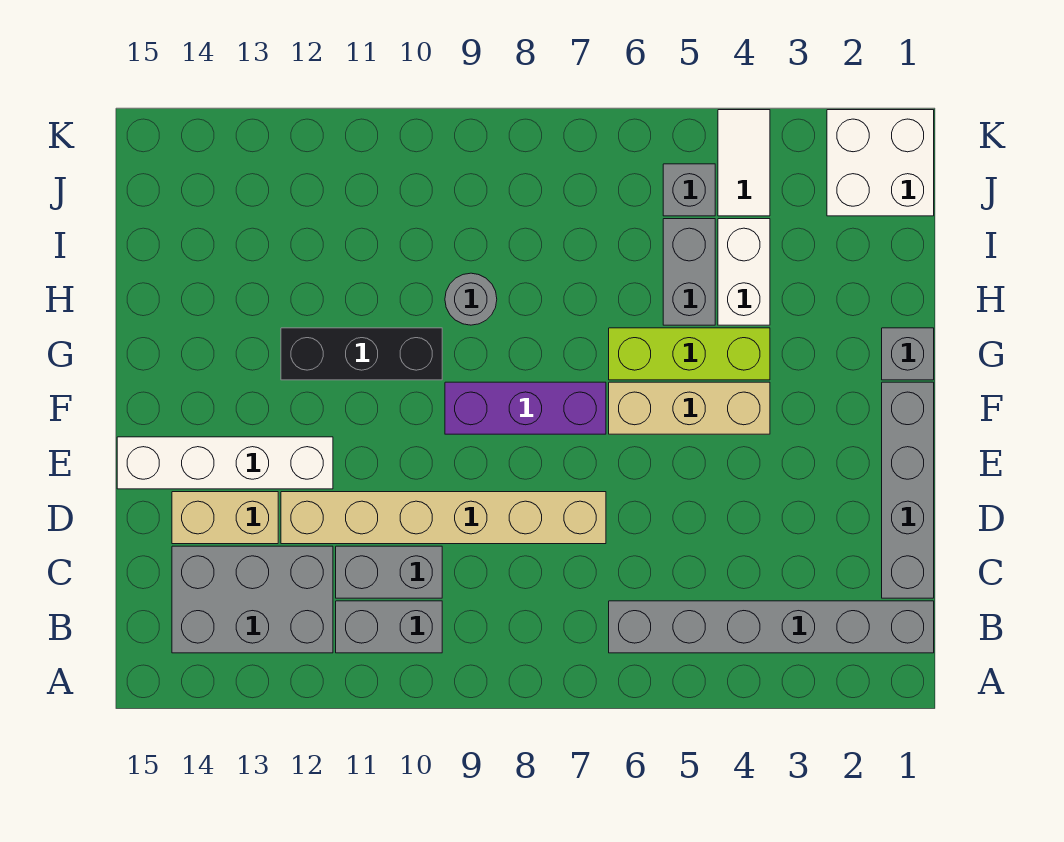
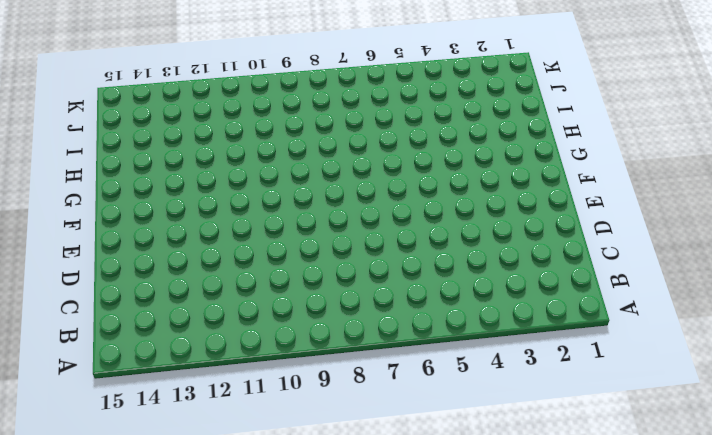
none -> grey brick B1:B6 level 1
none -> grey brick B10:B11 level 1
none -> grey brick B12:C14 level 1

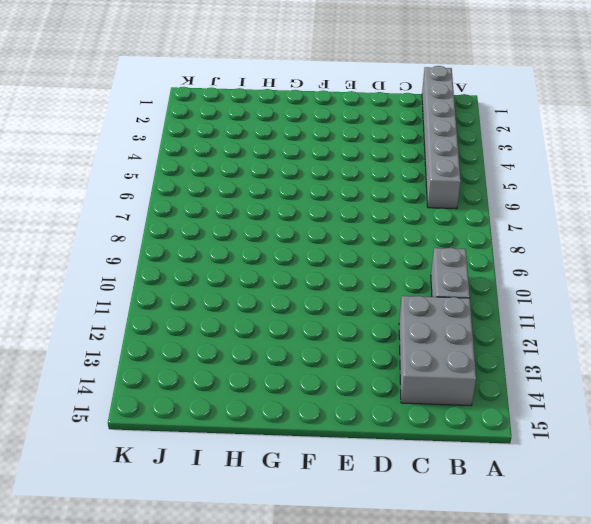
none -> grey brick C1:F1 level 1
none -> grey brick C10:C11 level 1
none -> tan brick D7:D12 level 1

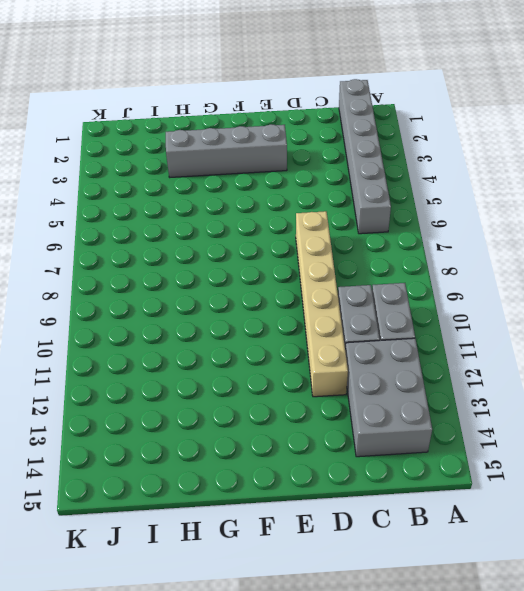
grey brick E3:H3 level 1 -> grey brick C1:F1 level 1
none -> tan brick D13:D14 level 1
none -> white brick E12:E15 level 1
none -> tan brick F4:F6 level 1

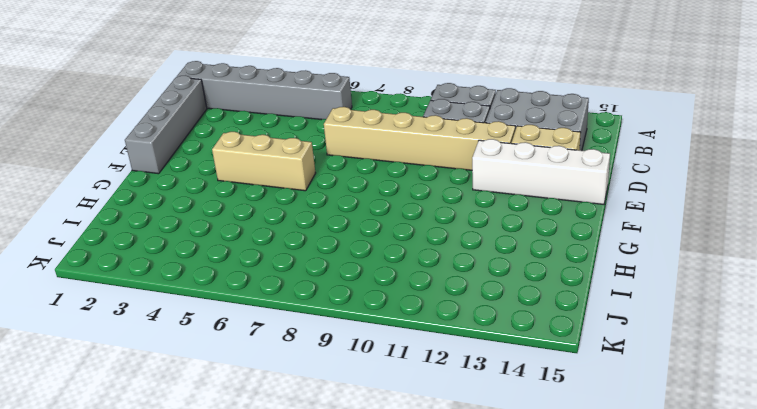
none -> purple brick F7:F9 level 1
none -> grey brick G1 level 1
none -> lime brick G4:G6 level 1

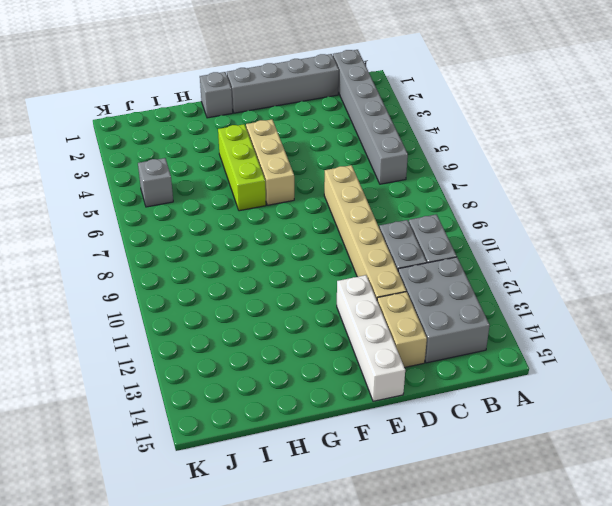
none -> purple brick F7:F9 level 1
none -> black brick G10:G12 level 1
none -> white brick H4:I4 level 1

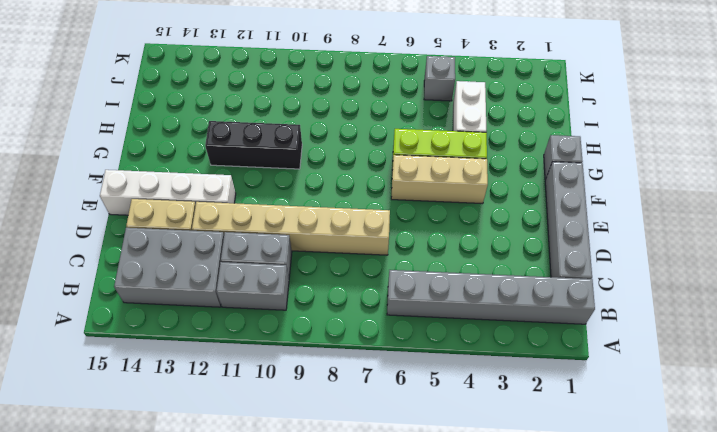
none -> purple brick F7:F9 level 1
none -> grey brick H5:I5 level 1
none -> grey round brick H9 level 1

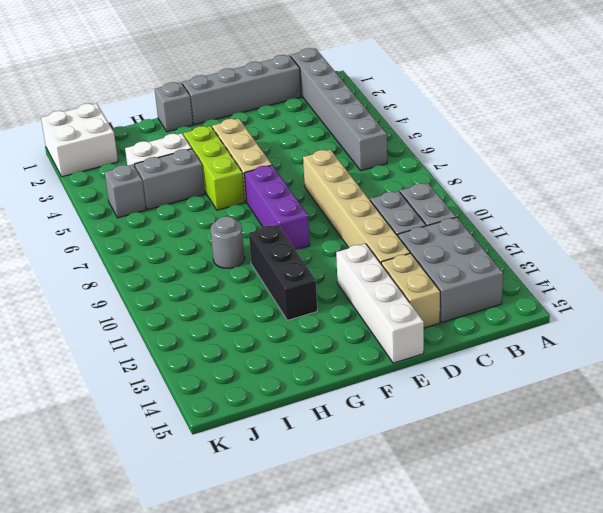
none -> white tile J4:K4 level 1

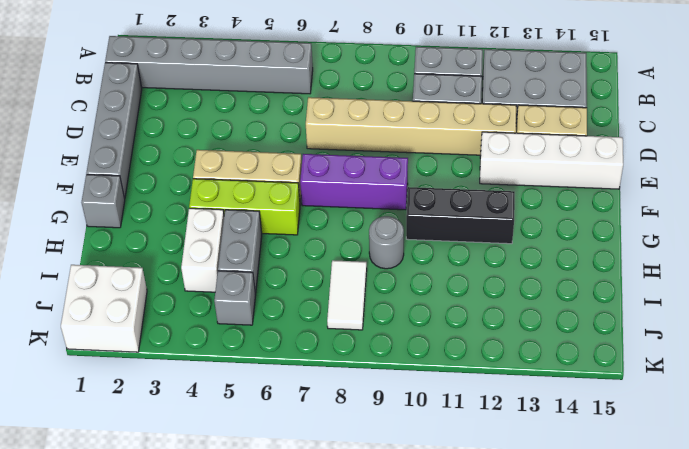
white tile I8:J8 level 1 -> white tile J4:K4 level 1

